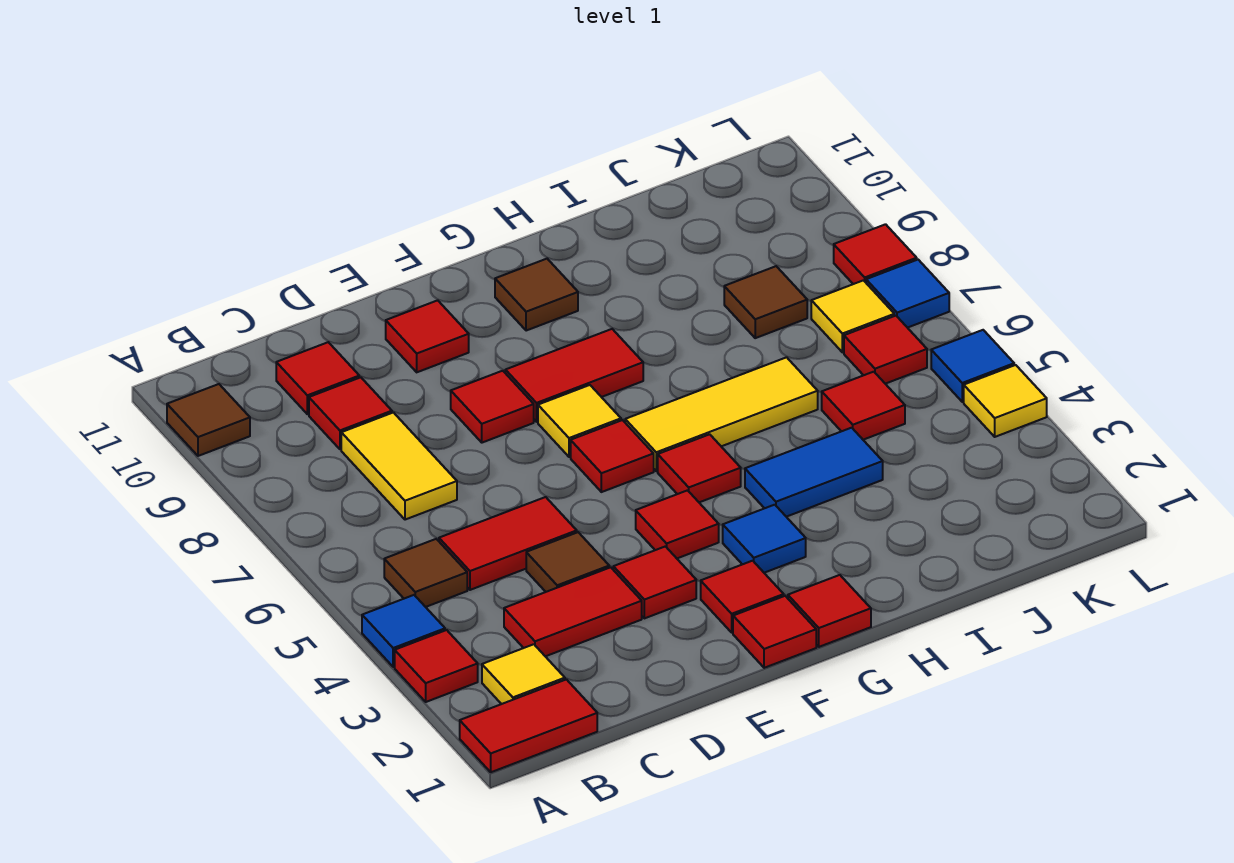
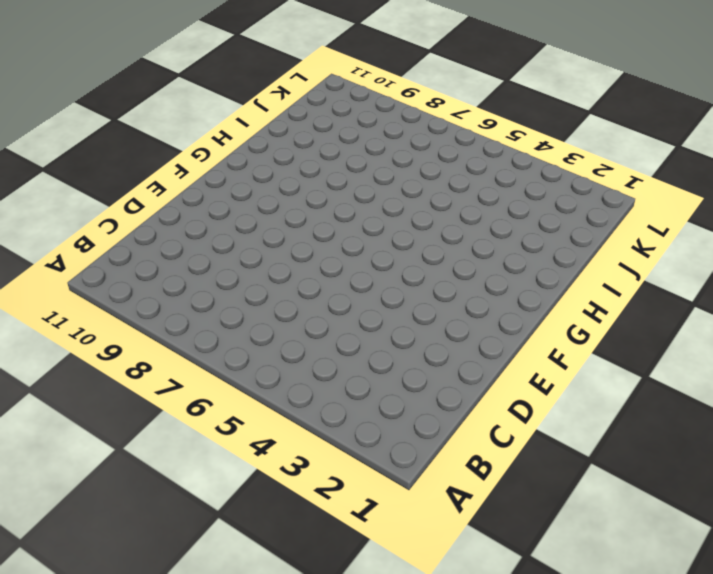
none -> red tile A1:B1 level 1
none -> red tile A3 level 1
none -> blue tile A4 level 1
none -> brown tile A10 level 1

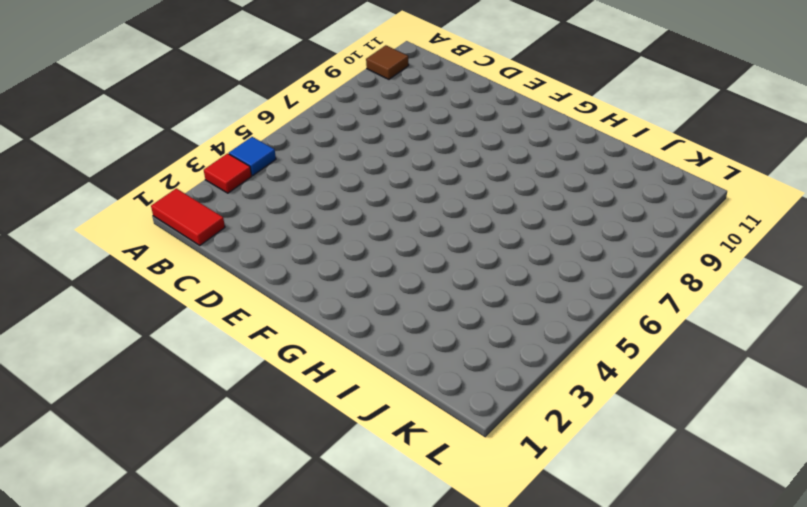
none -> yellow tile B2 level 1
none -> brown tile B5 level 1
none -> red tile C3:D3 level 1
none -> red tile C5:D5 level 1

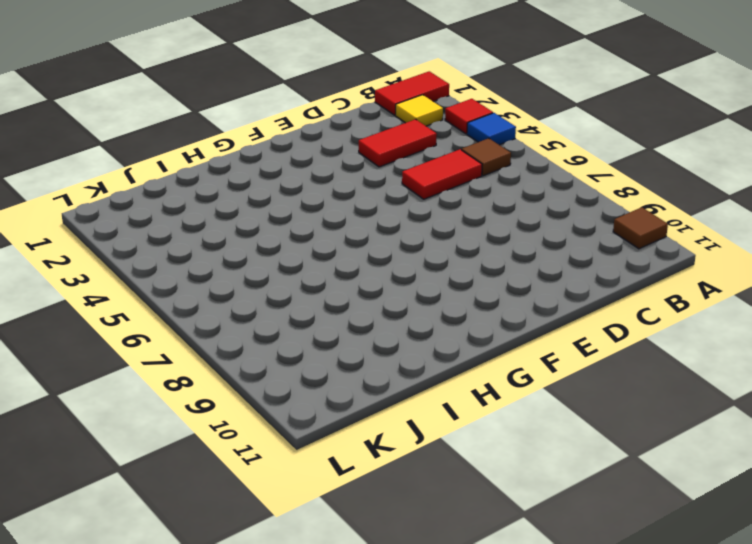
none -> yellow tile C7:C8 level 1
none -> red tile C9 level 1
none -> red tile C10 level 1
none -> brown tile D4 level 1

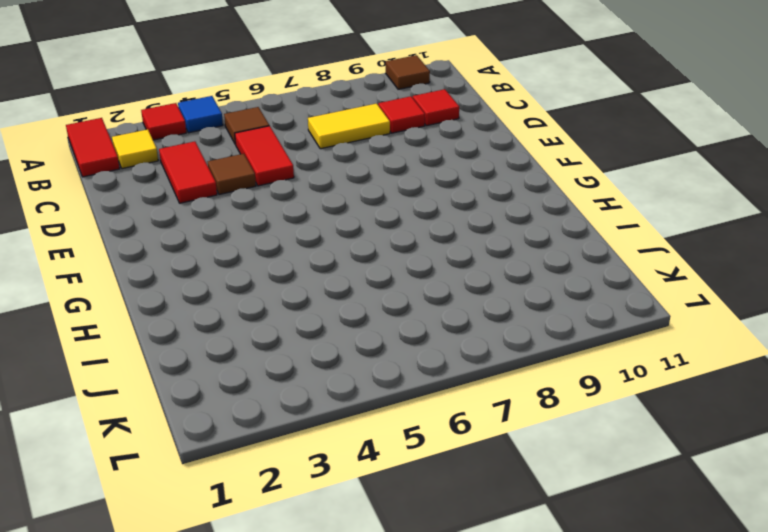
none -> red tile E3 level 1
none -> red tile E8 level 1
none -> red tile E10 level 1
none -> red tile F1 level 1

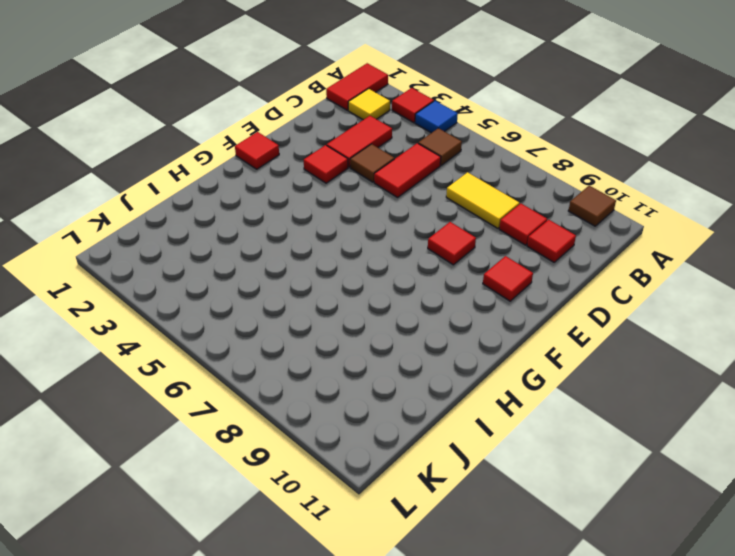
none -> red tile F2 level 1
none -> red tile F4 level 1
none -> red tile F6 level 1
none -> yellow tile F7 level 1

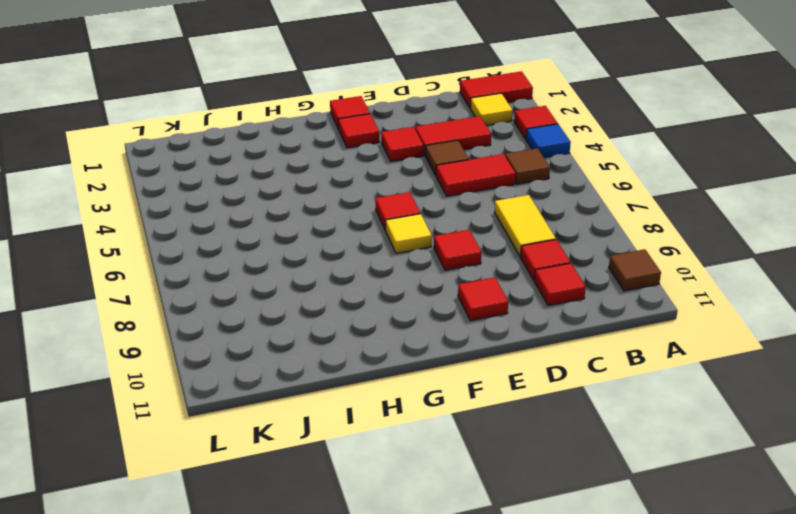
none -> red tile F4 level 1
none -> red tile F8:G8 level 1
none -> red tile G1 level 1
none -> blue tile G3 level 1

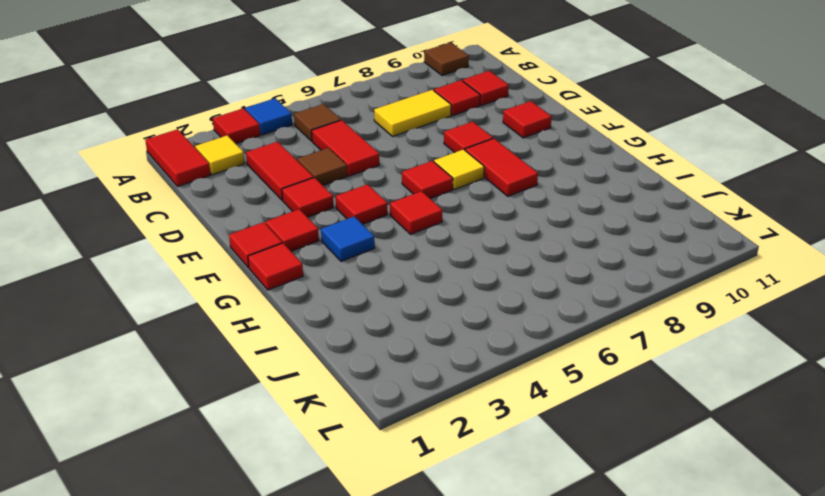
none -> yellow tile G6:I6 level 1
none -> brown tile G10 level 1
none -> blue tile H4:I4 level 1
none -> red tile J5 level 1

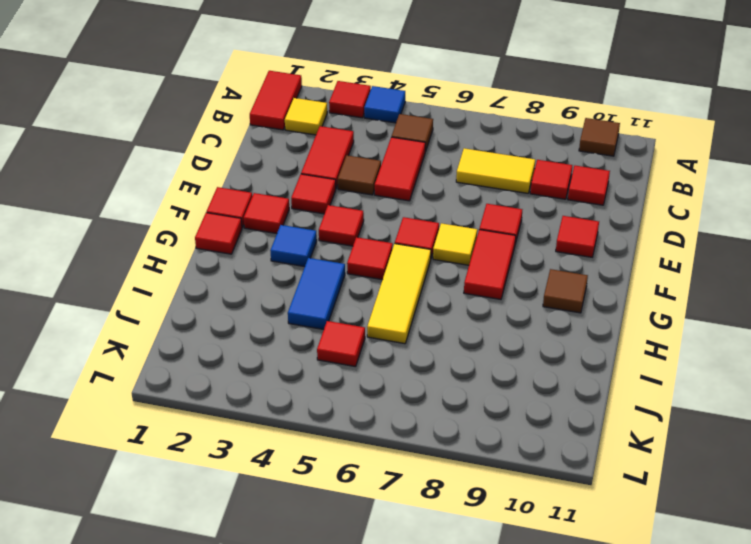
none -> brown tile J8 level 1
none -> red tile K6 level 1
none -> yellow tile K7 level 1
none -> yellow tile L4 level 1

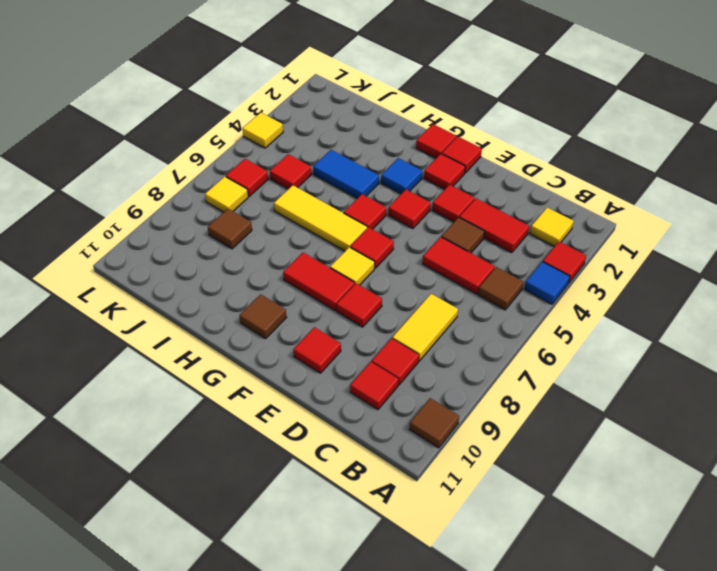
none -> red tile A1:B1 level 1
none -> blue tile L5 level 1
none -> blue tile L7 level 1
none -> red tile L8 level 1

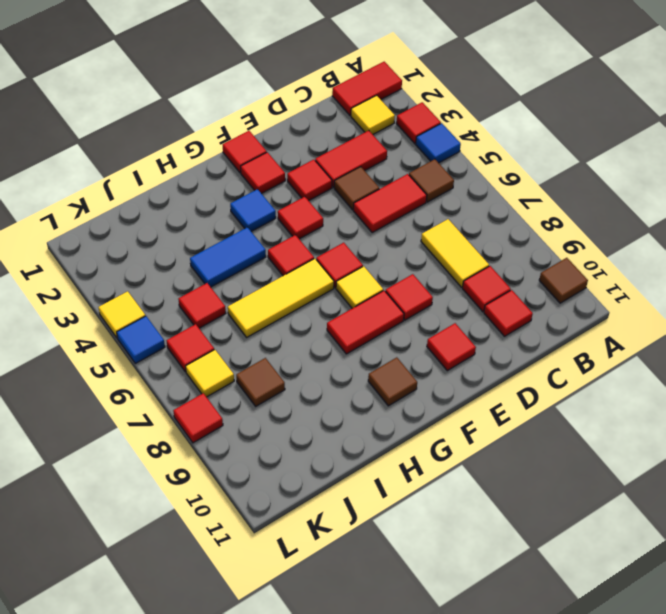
none -> red tile G1 level 1
none -> blue tile L7 level 1

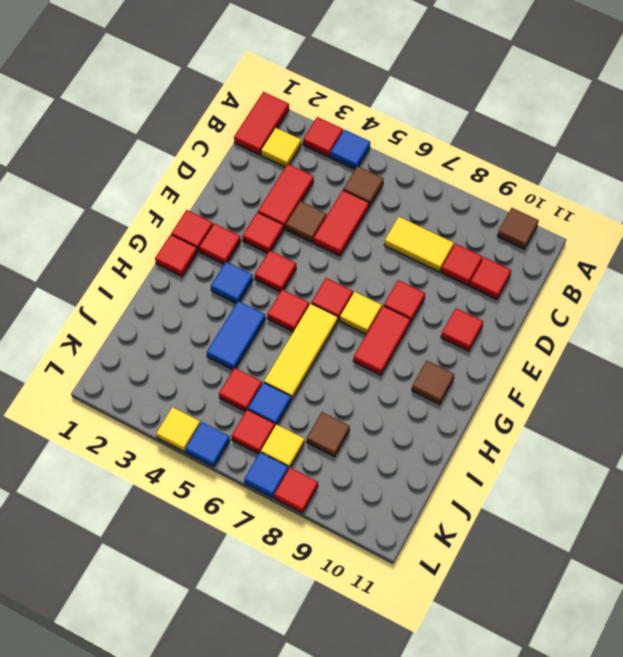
blue tile J6 level 1 -> none

